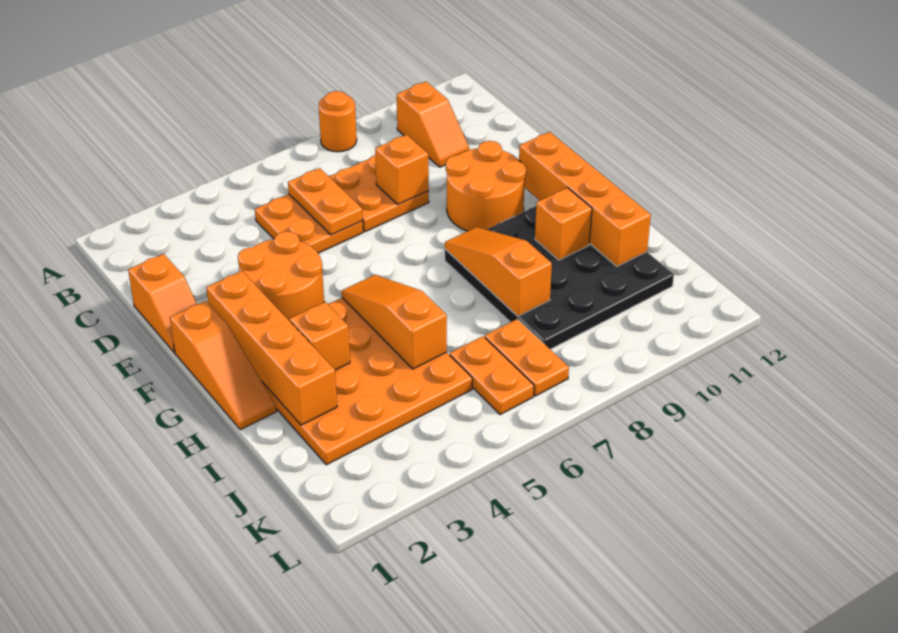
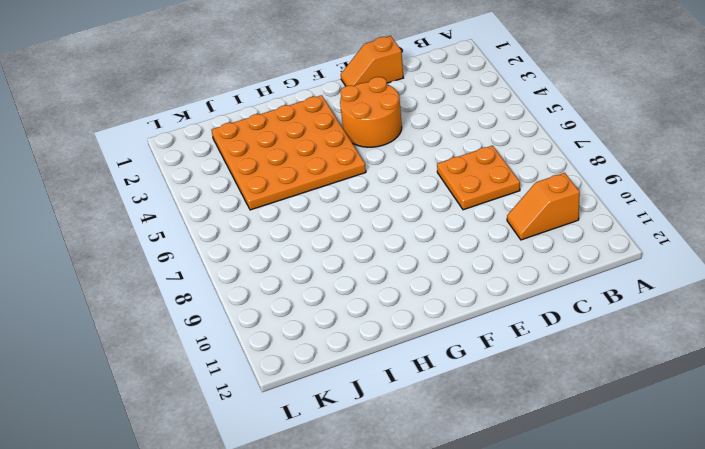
none -> orange round brick A8 level 1
none -> orange plate C5:D6 level 1
none -> orange round brick E9:F10 level 1

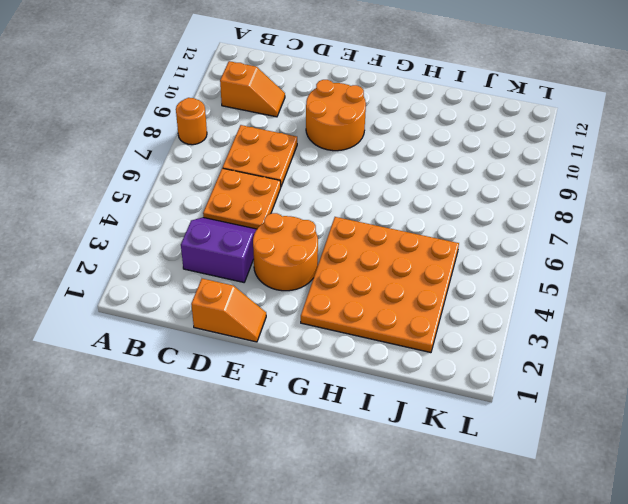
purple slope C3:D4 level 1 top 3 -> none
none -> orange slope F1:H1 level 1 top F
none -> black plate G8:J11 level 1
none -> orange plate J6:K6 level 1

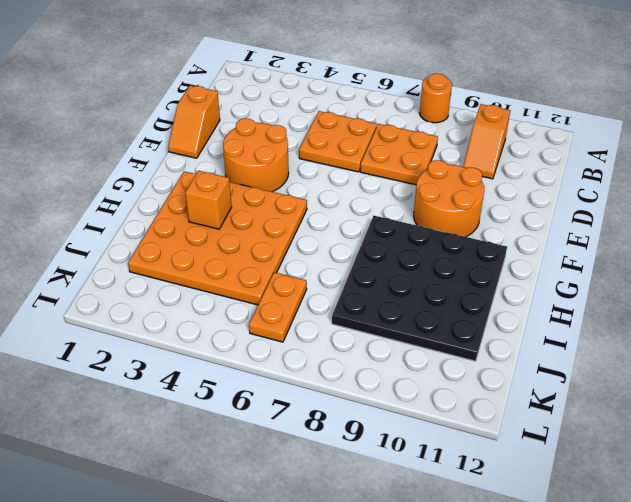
none -> orange slope F1:H1 level 1 top F
none -> orange plate J7:K7 level 1
none -> orange plate C6:D6 level 2

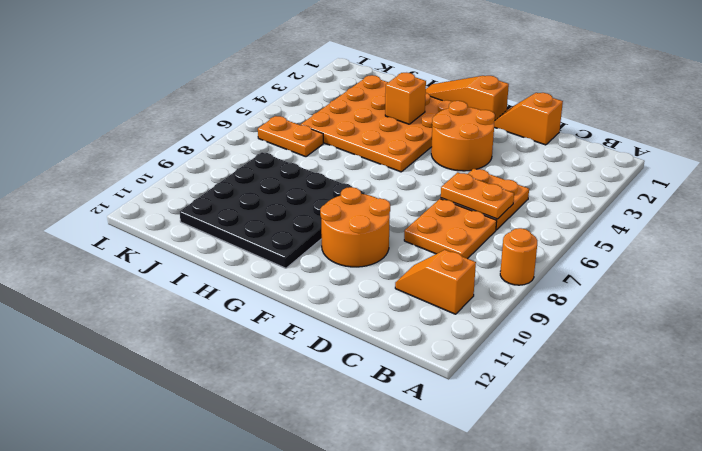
none -> orange plate J7:K7 level 1
none -> orange brick D8 level 2
none -> orange brick F2:I2 level 2

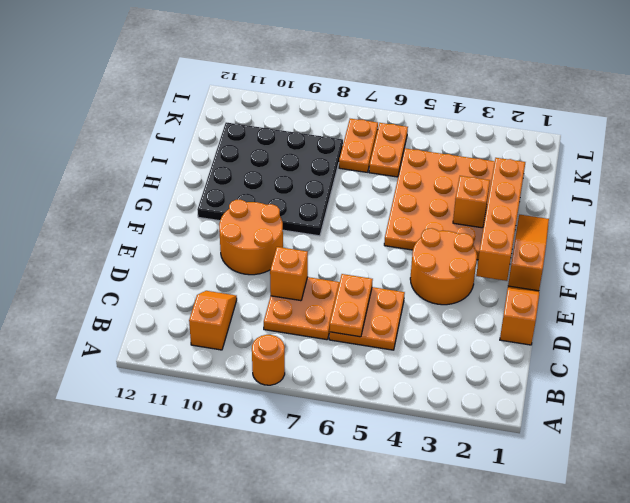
none -> orange brick F11:I11 level 2
none -> orange slope G5:I5 level 2 top I
none -> orange slope G8:I8 level 2 top I

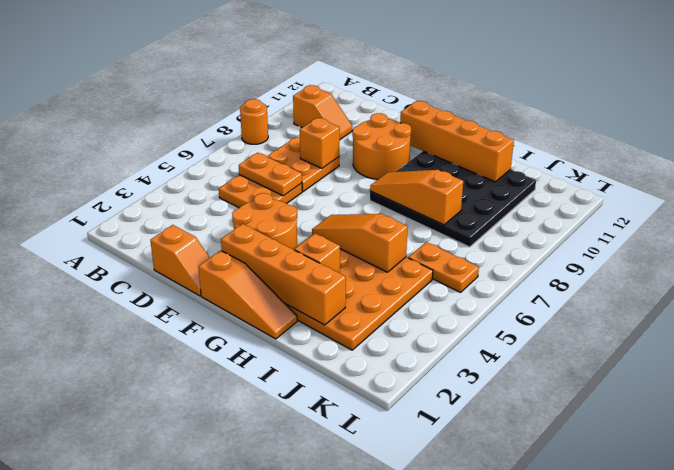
none -> orange plate J7:K7 level 1
none -> orange brick H10 level 2

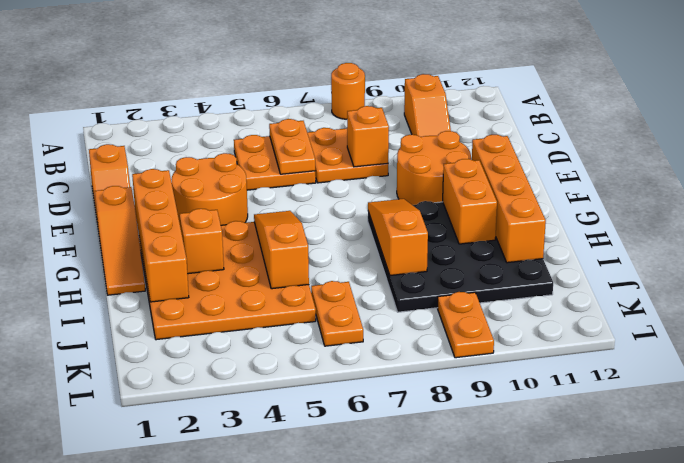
orange brick G10:H10 level 2 -> orange brick H10 level 2
orange plate K9:L9 level 1 -> orange plate J7:K7 level 1

